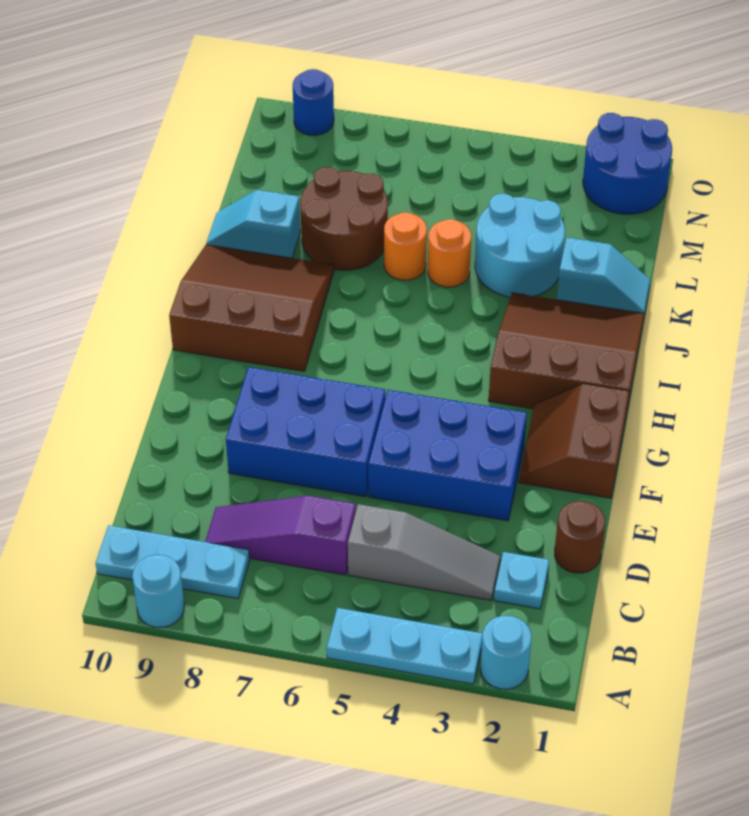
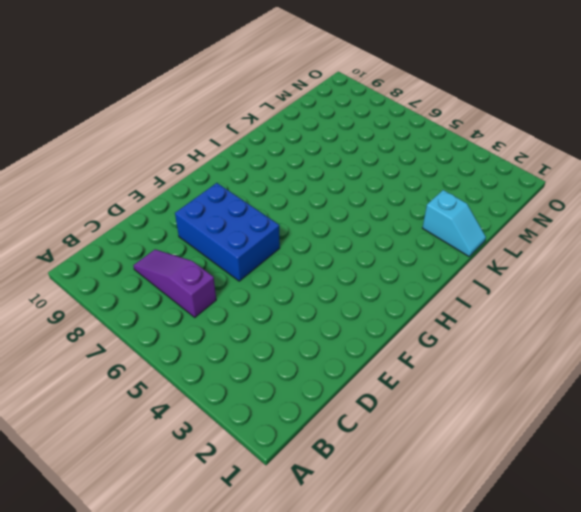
none -> cyan round brick A2 level 1
none -> cyan plate A3:A5 level 1
none -> cyan round brick A9 level 1

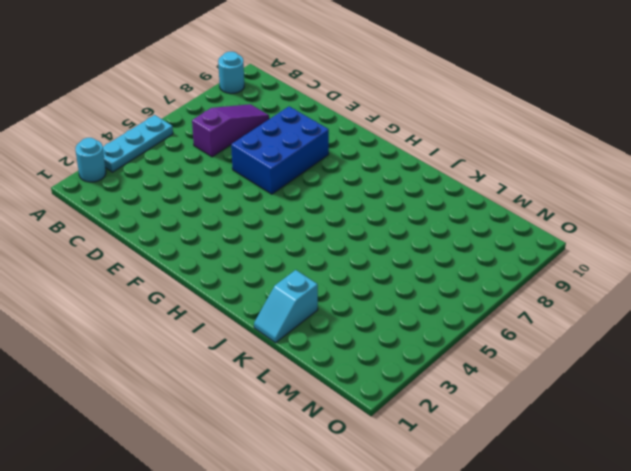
none -> cyan plate B8:B10 level 1
none -> cyan plate C2 level 1
none -> grey slope C3:C5 level 1 top 5

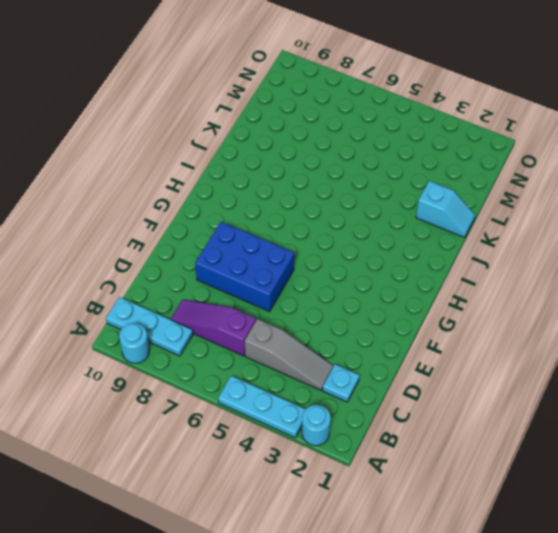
none -> brown round brick D1 level 1
none -> blue brick E3:F5 level 1
none -> brown slope F1:G2 level 1 top 1

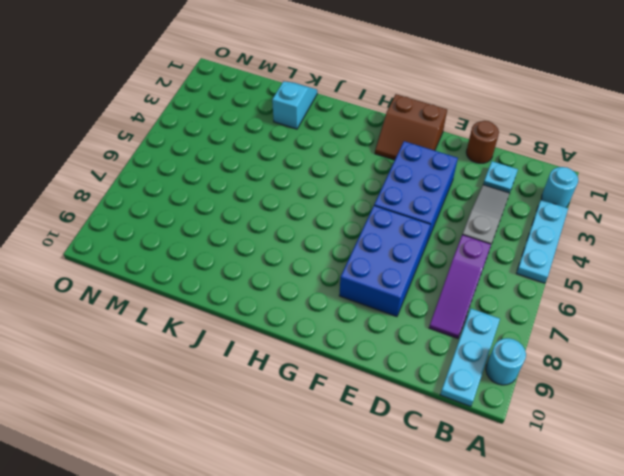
none -> brown slope H1:J3 level 1 top H
none -> brown slope H8:J10 level 1 top H
none -> cyan round brick K3:L4 level 1

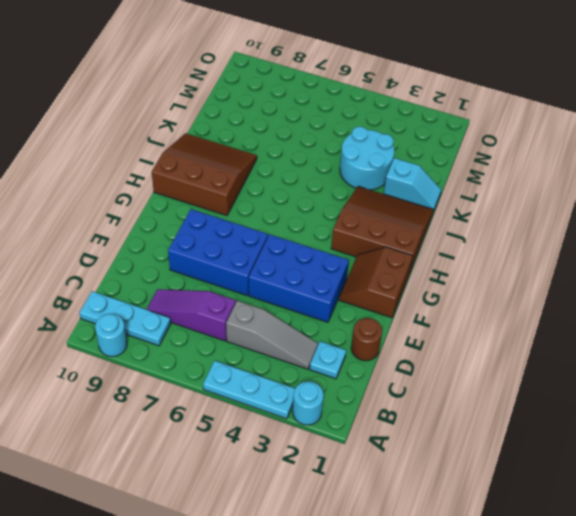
none -> orange round brick K5 level 1
none -> orange round brick K6 level 1
none -> brown round brick K7:L8 level 1

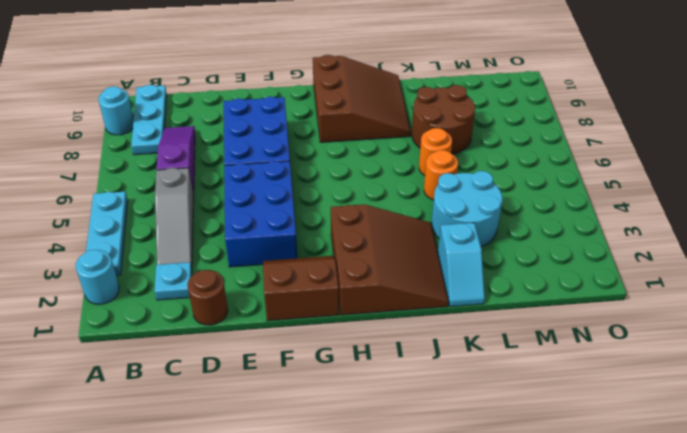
none -> cyan slope K9:K10 level 1 top 9
none -> blue round brick N1:O2 level 1
none -> blue round brick O9 level 1

